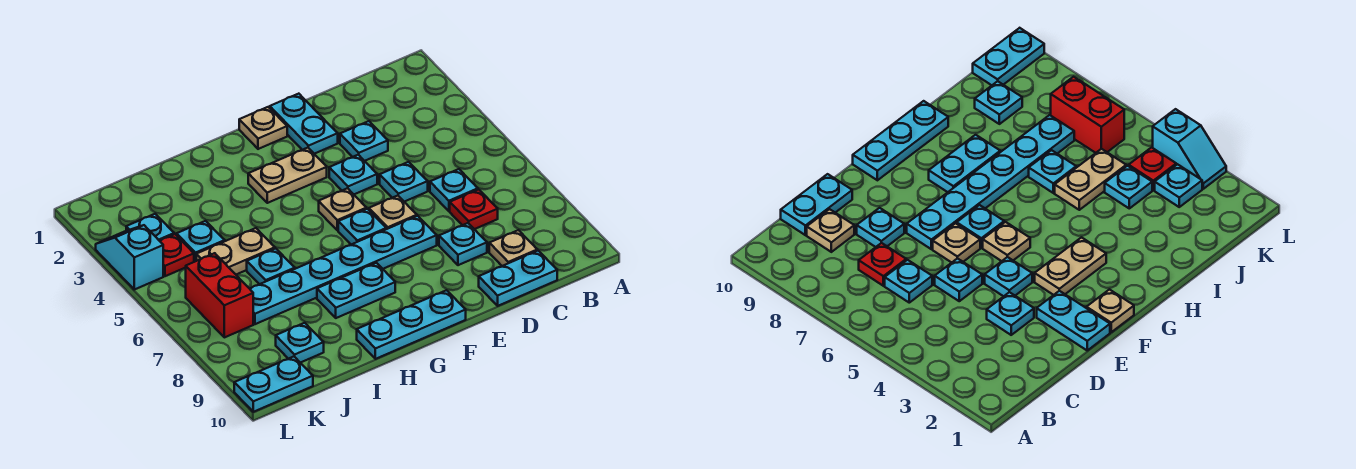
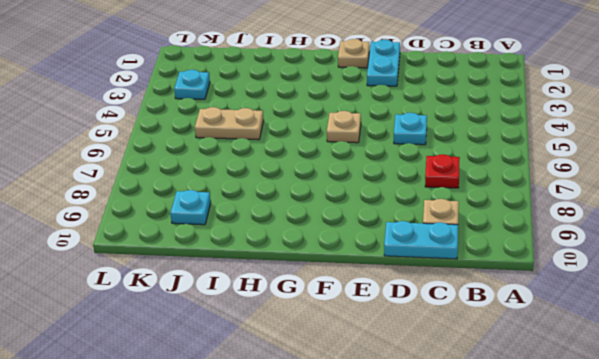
none -> cyan plate C6 level 1
none -> cyan plate D3 level 1
none -> cyan plate D8 level 1

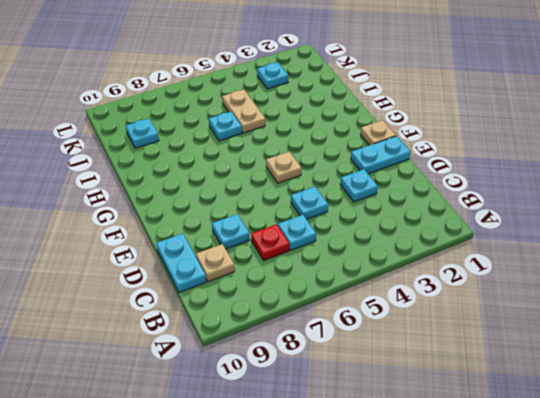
none -> cyan plate E4 level 1
none -> tan plate E6 level 1
none -> cyan plate E7:J7 level 1

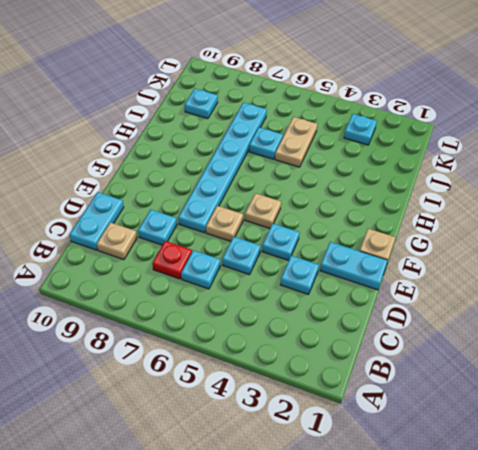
none -> tan plate F3:G3 level 1
none -> cyan plate F6 level 1
none -> cyan plate F10:H10 level 1

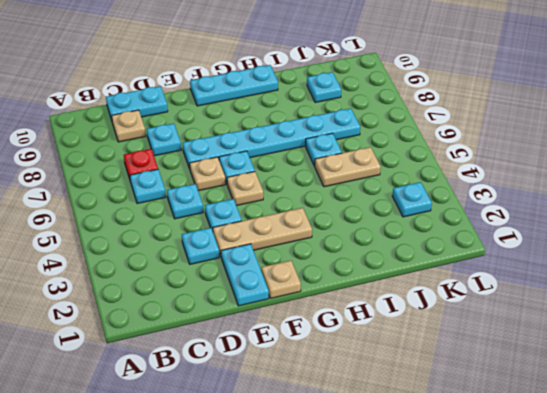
tan plate E3:G3 level 1 -> tan plate F3:G3 level 1
none -> cyan plate G8:H8 level 1
none -> cyan plate J4 level 1
none -> red plate K4 level 1

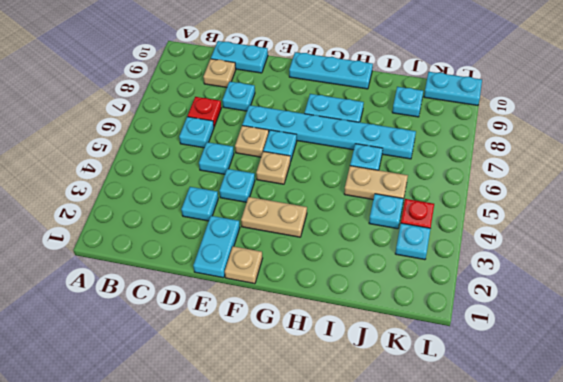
none -> red brick K6:K7 level 1
none -> cyan slope L3:L4 level 1 top 4

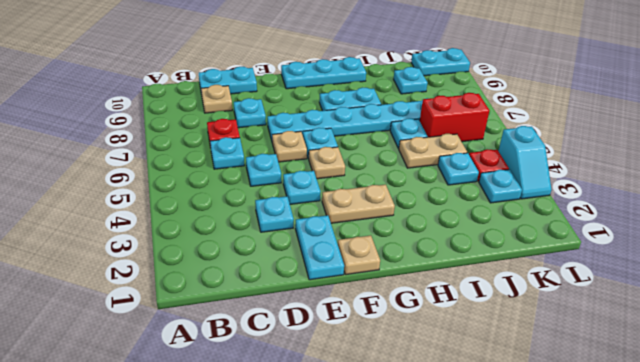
red brick J6:K6 level 1 -> red brick K6:K7 level 1

